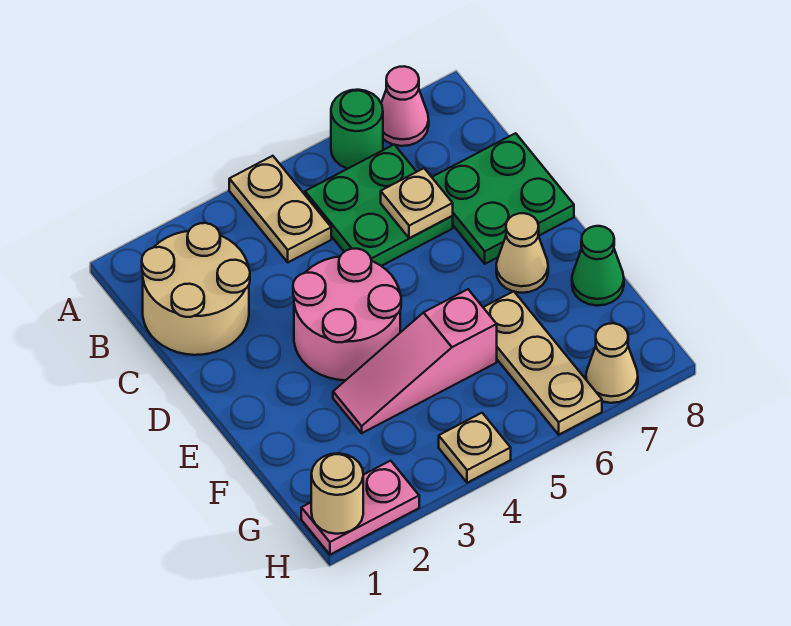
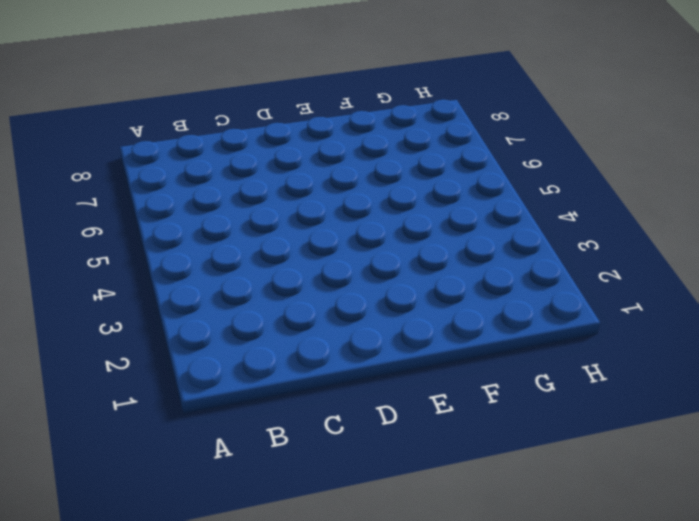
none -> tan plate A4:B4 level 1
none -> green round brick A6 level 1
none -> pink cone A7 level 1

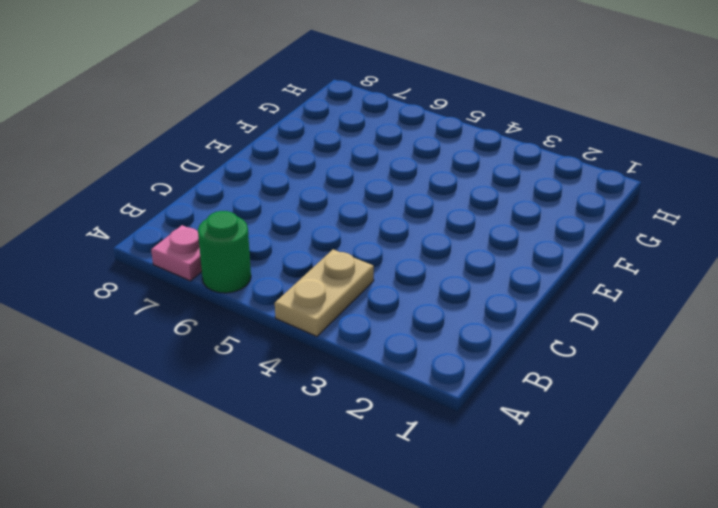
pink plate A7 level 1 -> pink cone A7 level 1
none -> tan round brick B1:C2 level 1
none -> green plate B5:C6 level 1
none -> green plate C7:D8 level 1

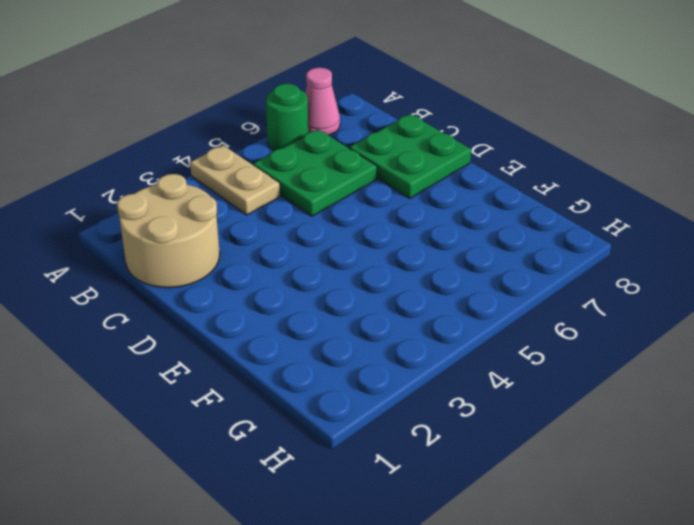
none -> pink round brick D3:E4 level 1
none -> tan cone E7 level 1
none -> pink slope F3:F5 level 1 top 5

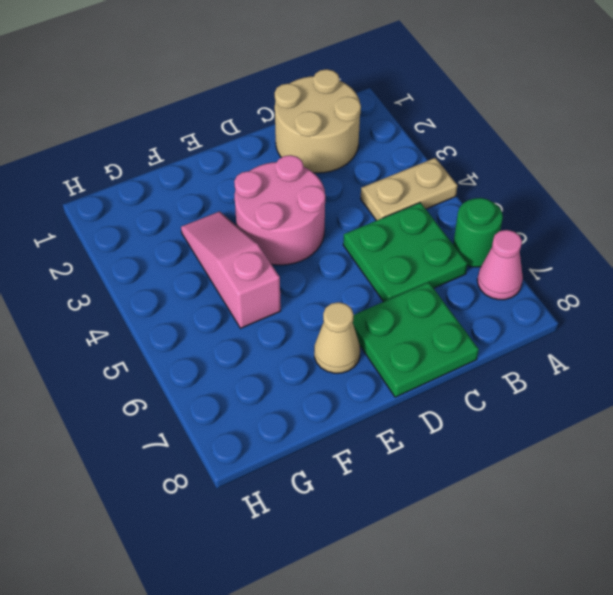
none -> tan plate F6:H6 level 1
none -> green cone F8 level 1
none -> pink plate H1:H2 level 1

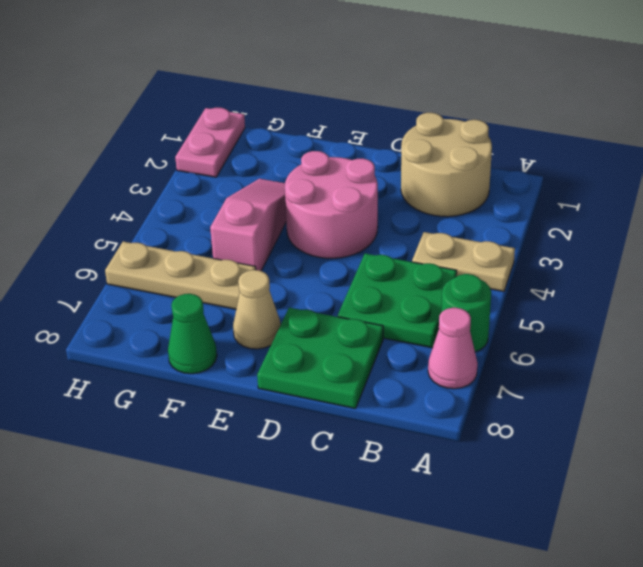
none -> tan plate H4 level 1
none -> tan cone H7 level 1
none -> tan plate C6 level 2

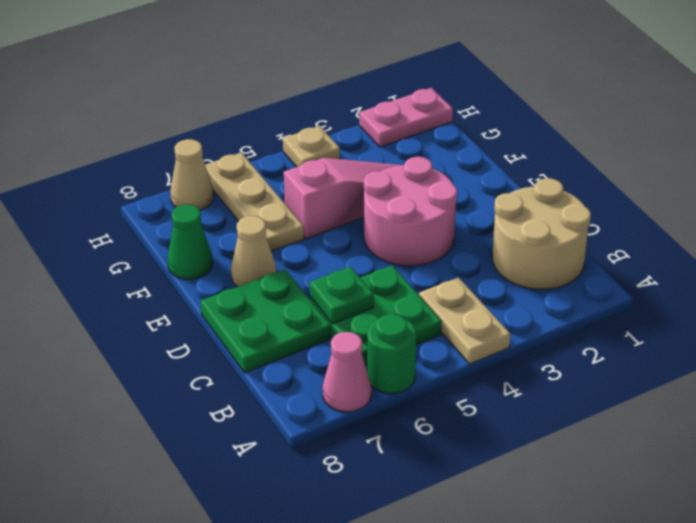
green plate C6 level 2 -> tan plate C6 level 2
none -> tan round brick H1 level 2

